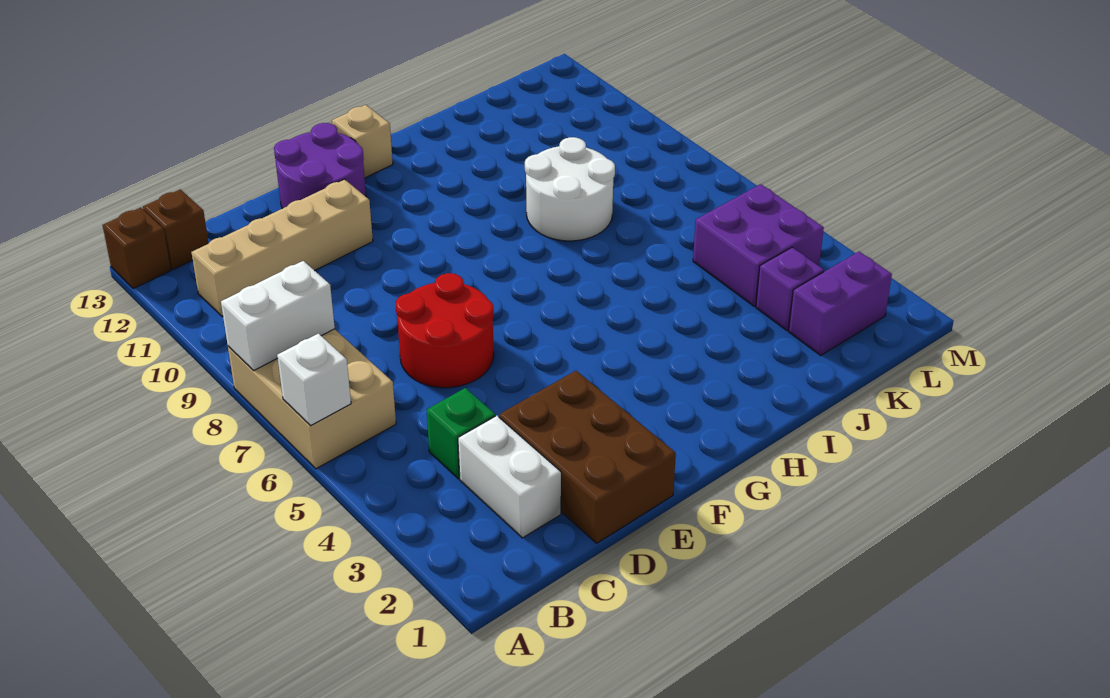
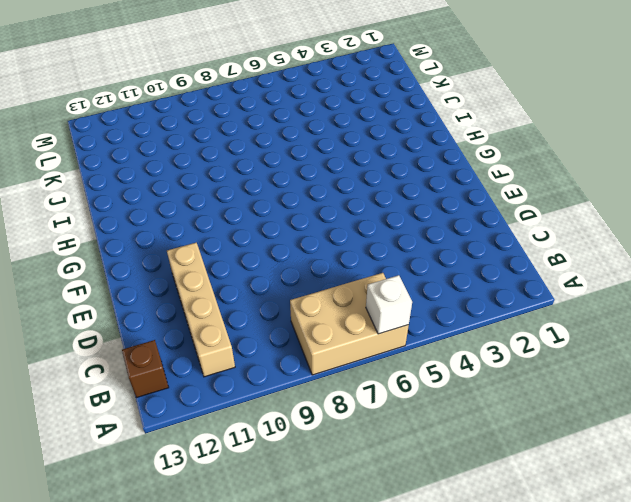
none -> brown brick A13 level 1
none -> white brick C2:C3 level 1
none -> green brick C4 level 1

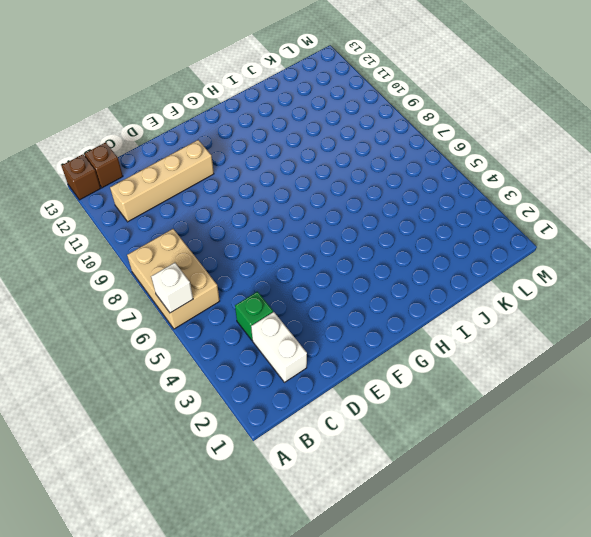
none -> brown brick D1:E3 level 1
none -> red round brick D6:E7 level 1
none -> purple round brick E12:F13 level 1

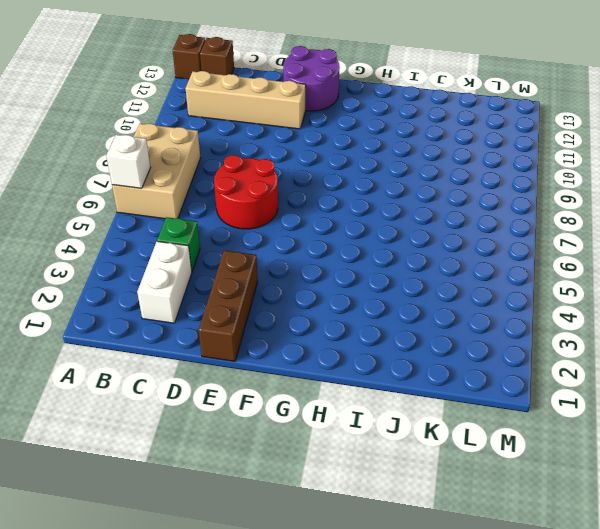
brown brick E1:E3 level 1 -> brown brick D1:E3 level 1
none -> tan brick G13 level 1
none -> white round brick I8:J9 level 1
none -> purple brick K2:L2 level 1

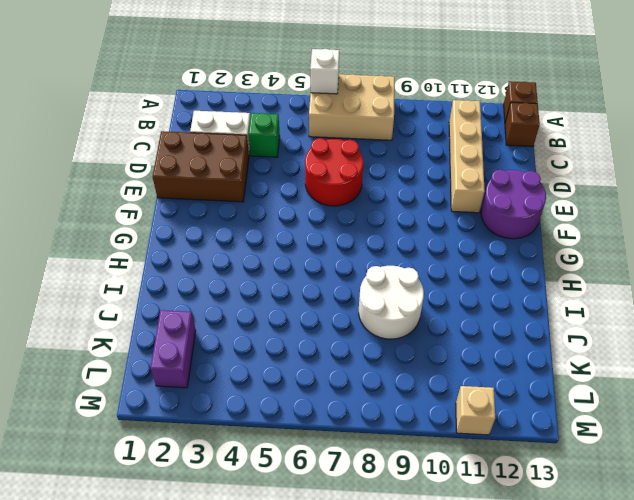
tan brick M11 level 1 -> tan brick G13 level 1
none -> purple brick K3 level 1
none -> purple brick K4:L5 level 1
none -> white brick A8:B8 level 2

